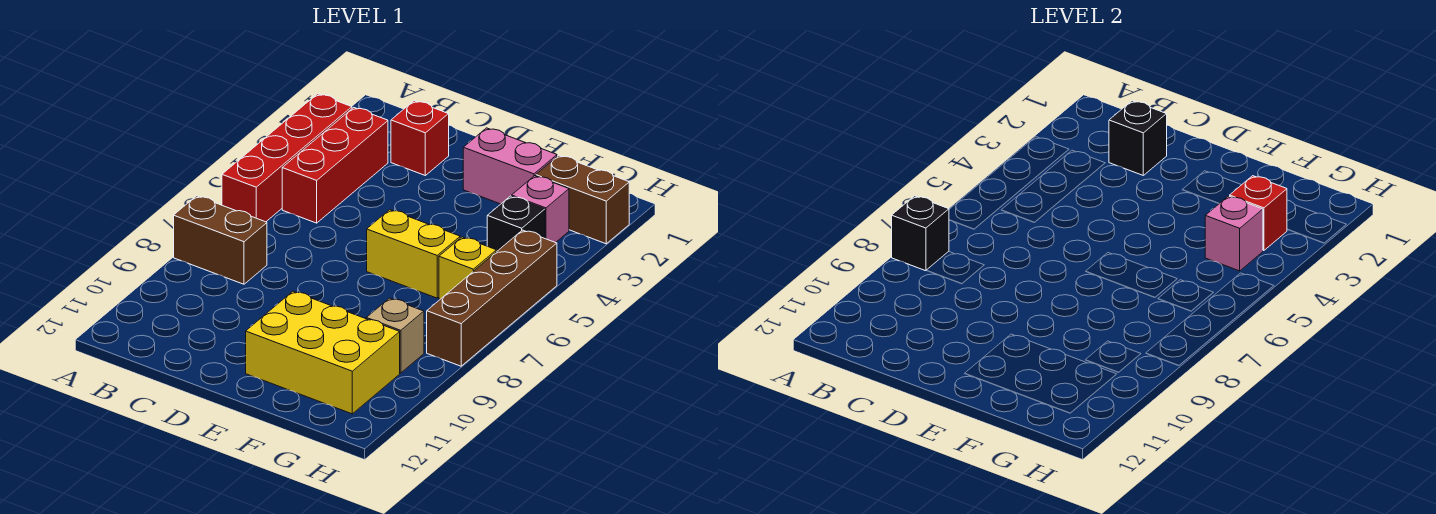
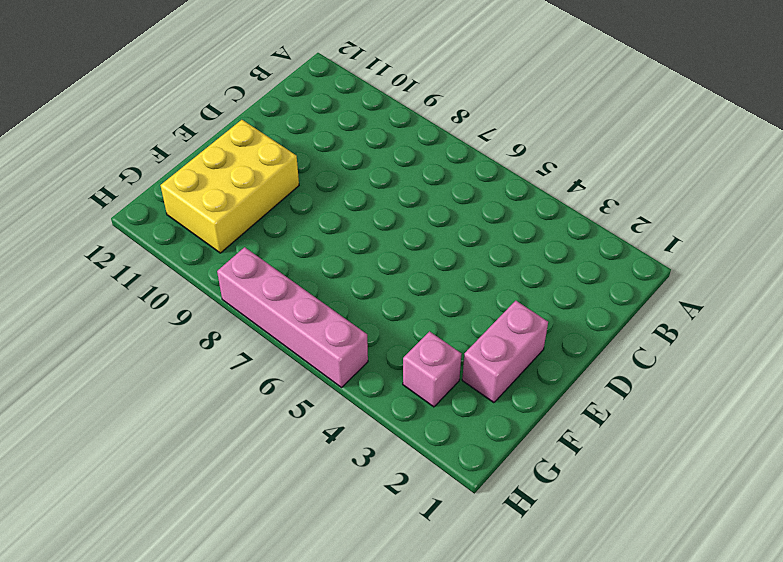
pink brick H5:H8 level 1 -> brown brick H5:H8 level 1
none -> red brick A3:A6 level 1
none -> brown brick A8:B8 level 1
none -> red brick B3:B5 level 1

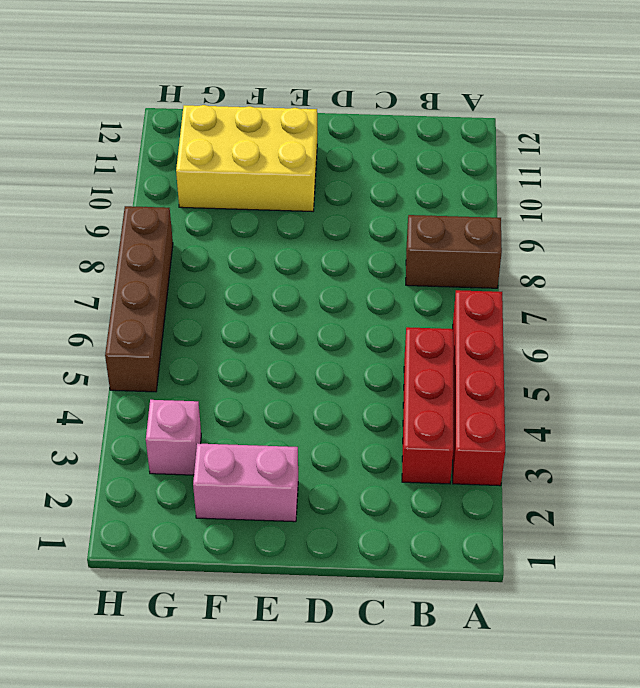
none -> red brick C2 level 1
none -> yellow brick E6:F6 level 1
none -> brown brick G2:H2 level 1

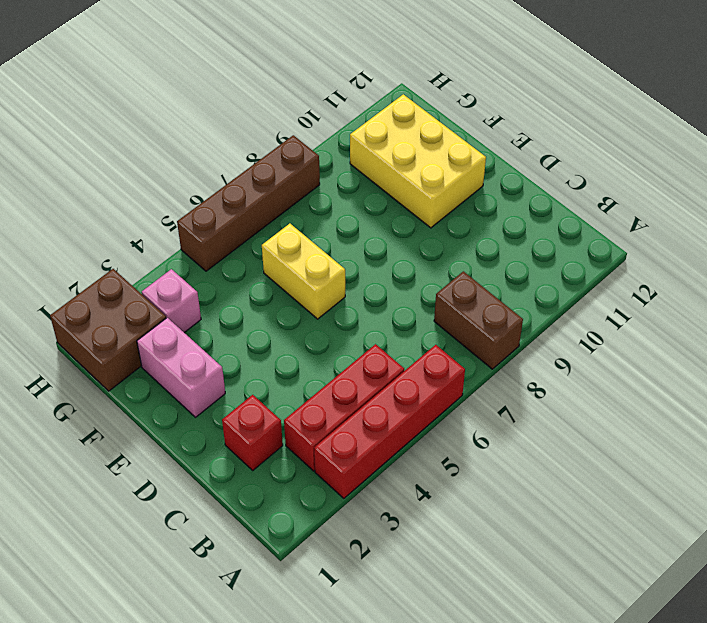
brown brick G1:H2 level 1 -> brown brick G2:H2 level 1
none -> black brick G4 level 1
none -> yellow brick G6 level 1
none -> tan brick G9 level 1

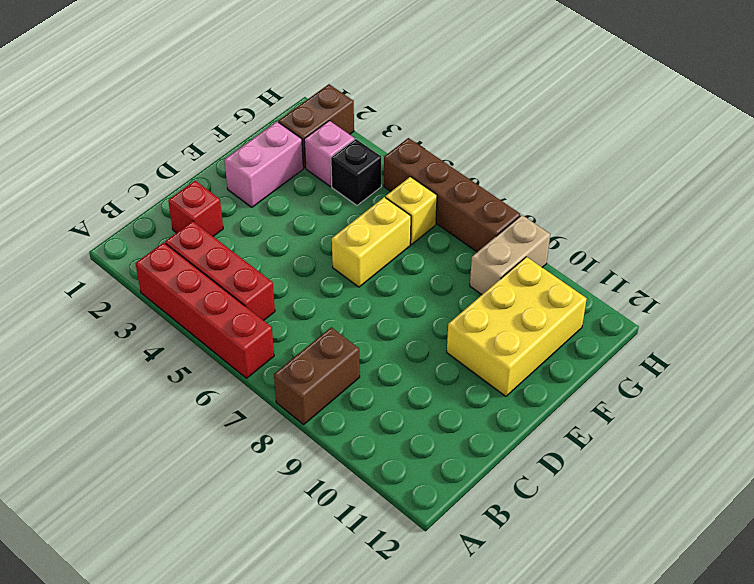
tan brick G9:H9 level 1 -> tan brick G9 level 1
none -> black brick A8 level 2
none -> black brick C2 level 2
none -> red brick G3 level 2

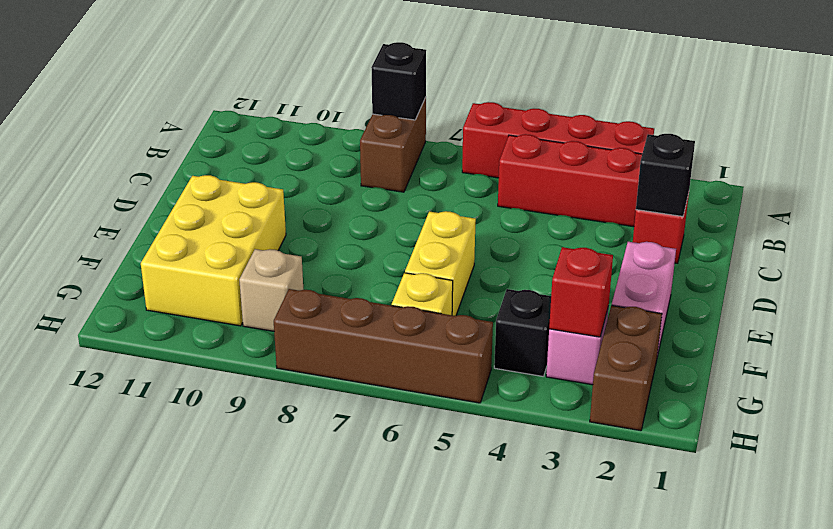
none -> pink brick G4 level 2

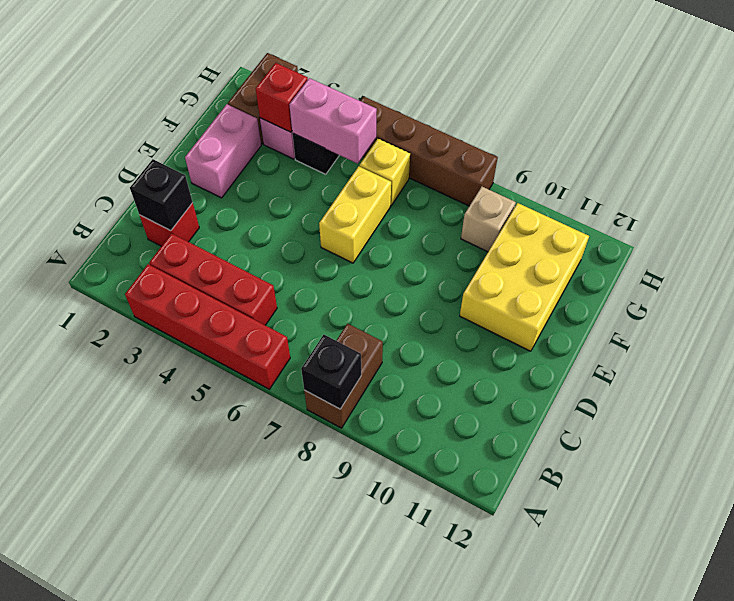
pink brick G4:G5 level 2 -> pink brick G4 level 2

